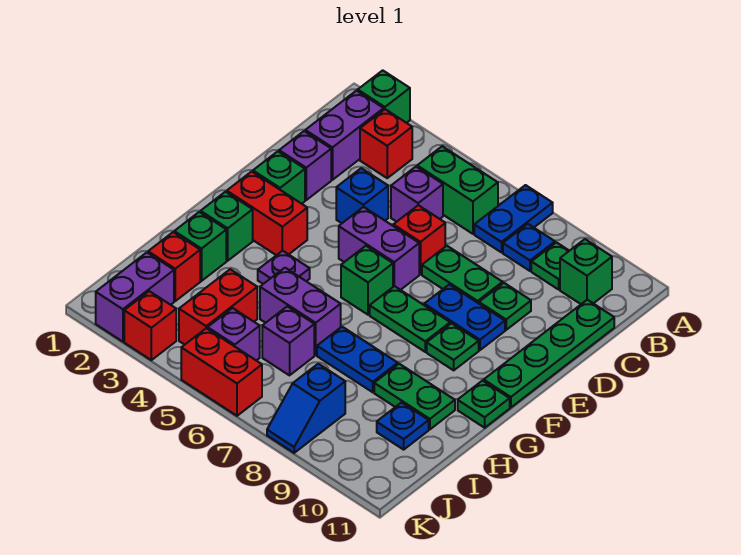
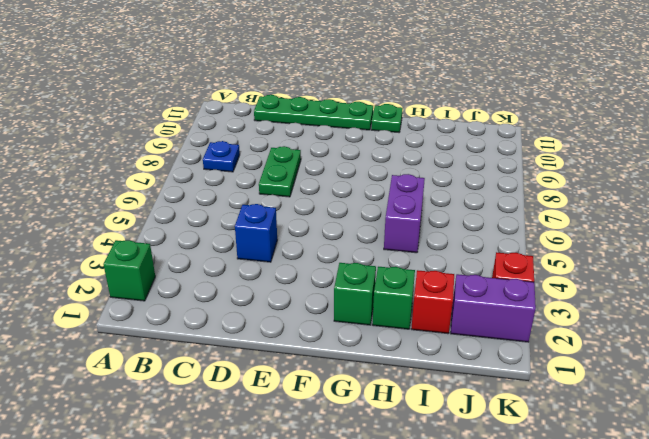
none -> blue plate A7:B7 level 1
none -> purple brick B2:C2 level 1
none -> red brick B3 level 1
none -> green brick B5:B6 level 1

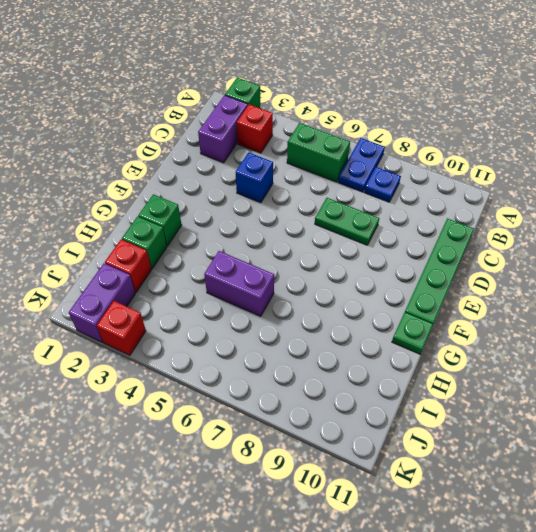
none -> green plate B9 level 1
none -> green brick B10 level 1
none -> purple brick C5 level 1
none -> purple brick D2 level 1

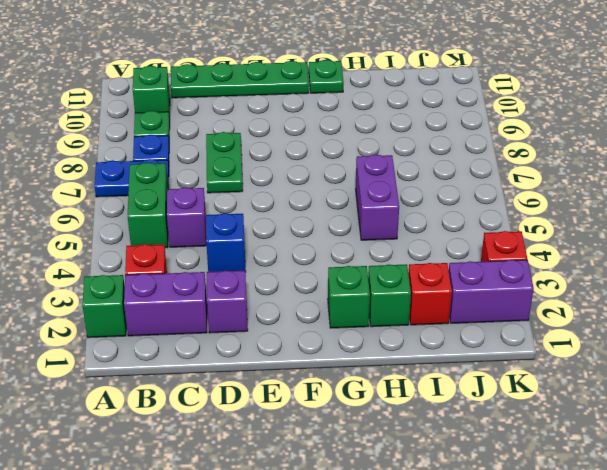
none -> red brick D6 level 1
none -> green plate D9 level 1
none -> green brick E2 level 1
none -> purple brick E5:E6 level 1

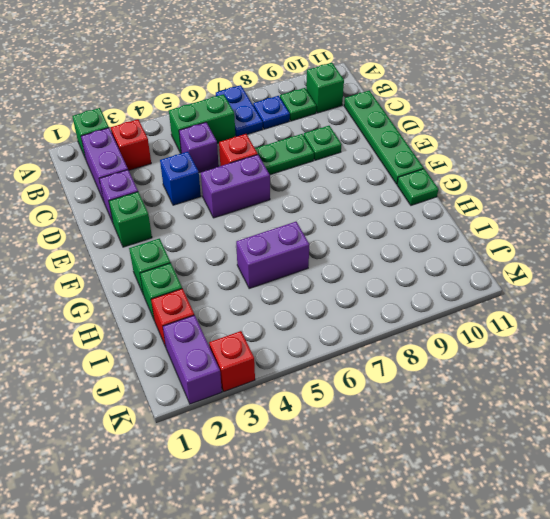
none -> blue plate E8:E9 level 1
none -> red brick F2:F3 level 1
none -> green brick F6 level 1
none -> green plate F7:F8 level 1

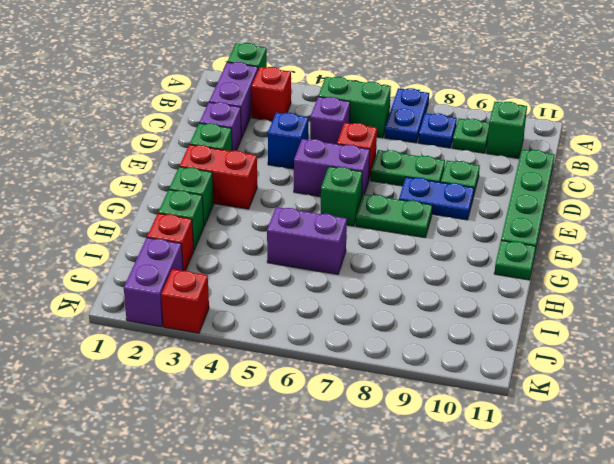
none -> green plate F9 level 1
none -> purple plate G4 level 1
none -> blue plate H7:H8 level 1
none -> green plate H9:H10 level 1

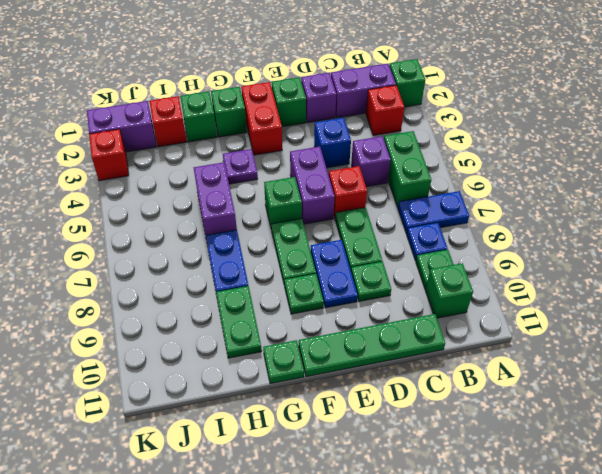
none -> red brick I4:J4 level 1
none -> purple brick I6 level 1
none -> blue plate I10 level 1
none -> purple brick J5 level 1

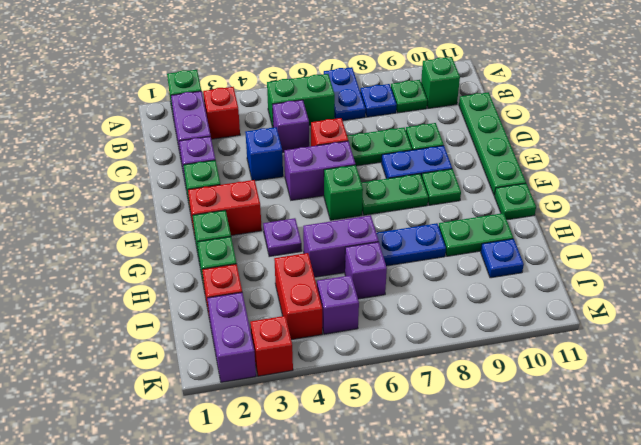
none -> blue slope J8:K8 level 1 top J
none -> red brick K5:K6 level 1

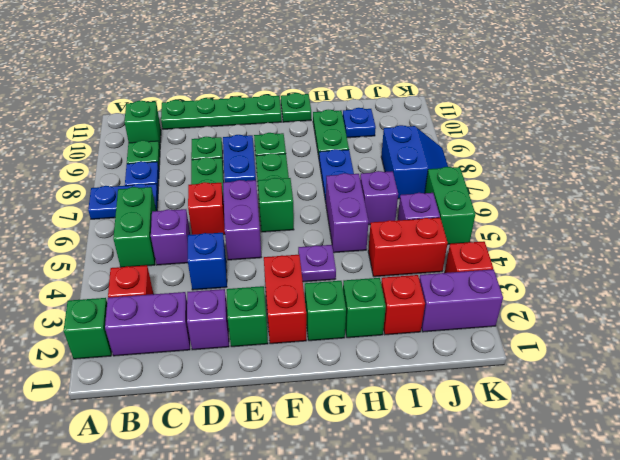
blue slope J7:K8 level 1 top J -> blue slope J8:K8 level 1 top J
green brick K5:K6 level 1 -> red brick K5:K6 level 1

